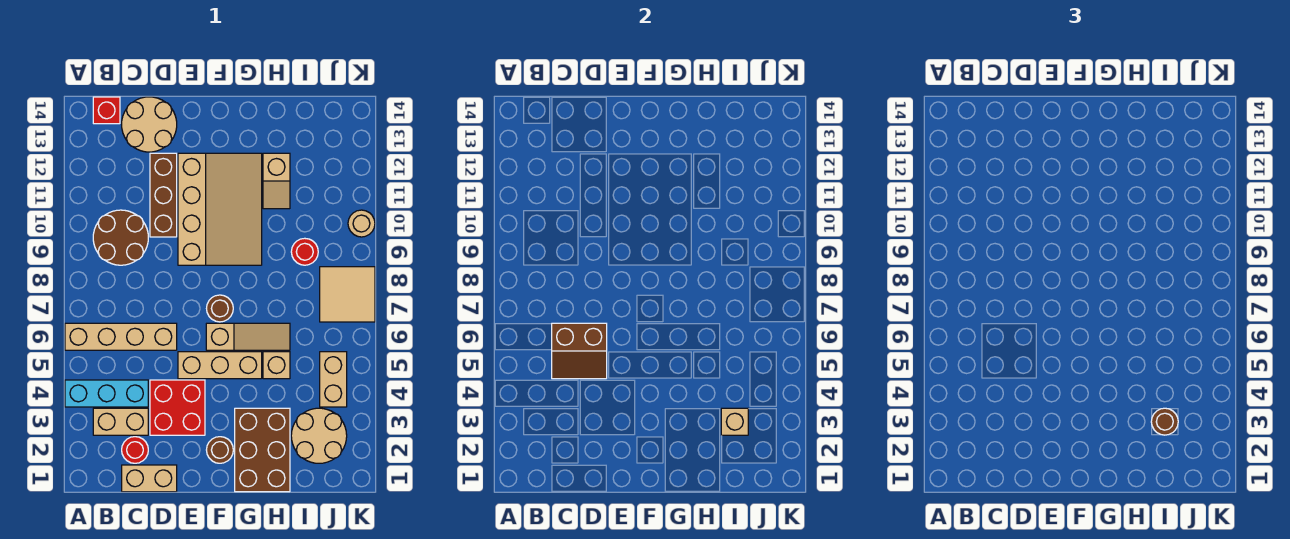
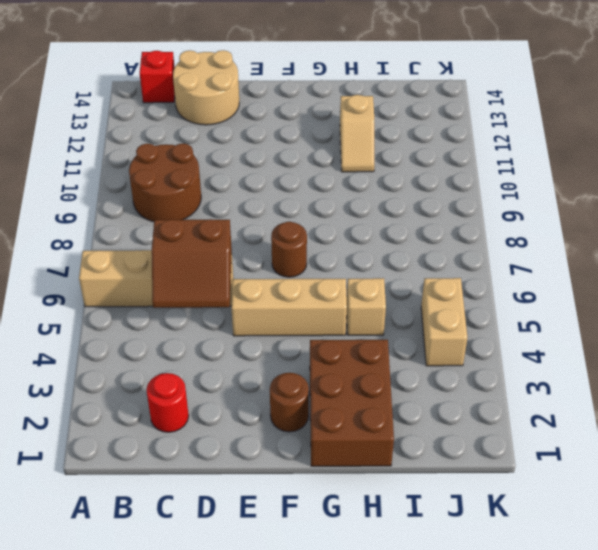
none -> cyan brick A4:C4 level 1
none -> tan brick B3:C3 level 1
none -> tan brick C1:D1 level 1

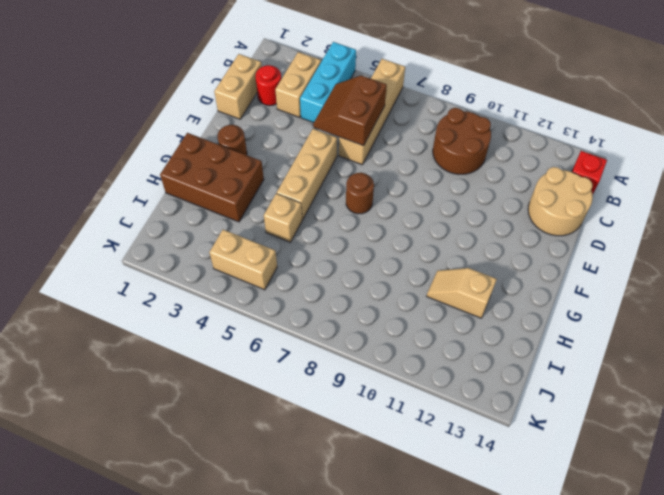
none -> red brick D3:E4 level 1
none -> brown brick D10:D12 level 1
none -> tan slope E9:G12 level 1 top E

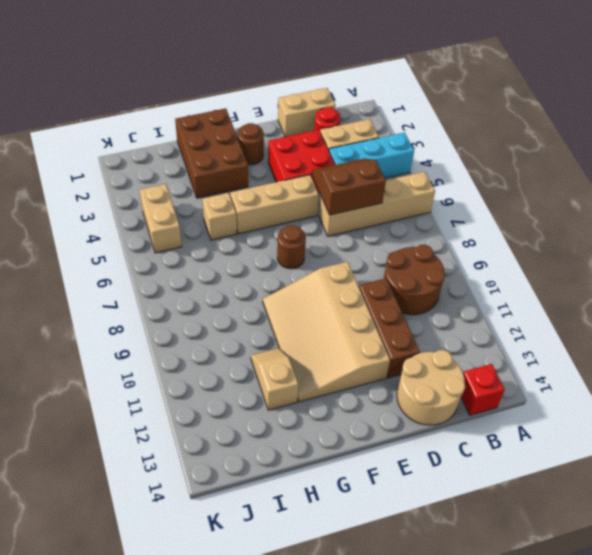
none -> tan slope F6:H6 level 1 top F
none -> tan round brick I2:J3 level 1
none -> red round brick I9 level 1

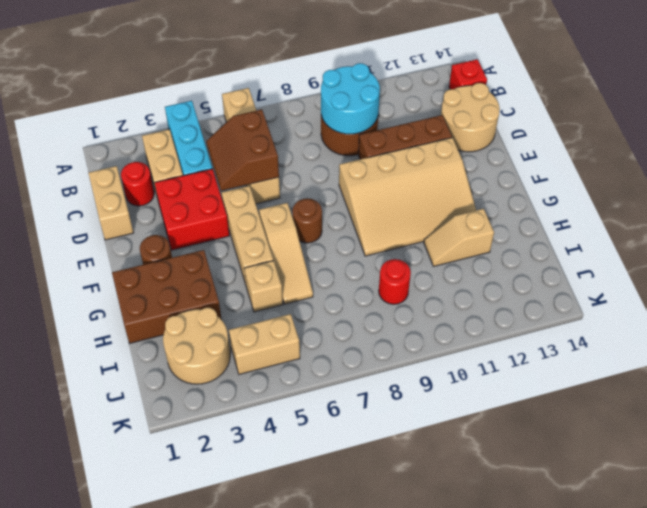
cyan round brick B9:C10 level 2 -> none
none -> tan tile J7:K8 level 1
none -> tan round brick K10 level 1
none -> tan brick I3 level 2

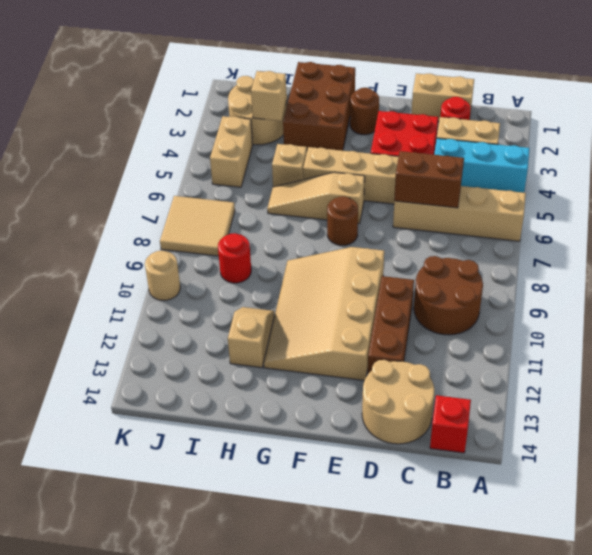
none -> brown round brick I3 level 3

